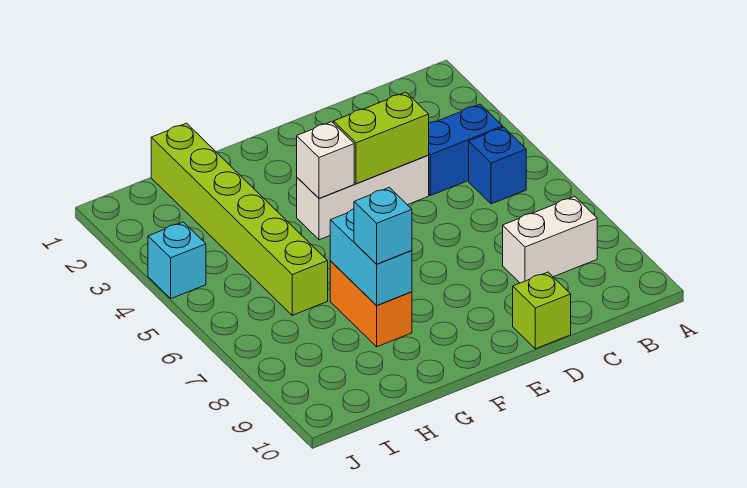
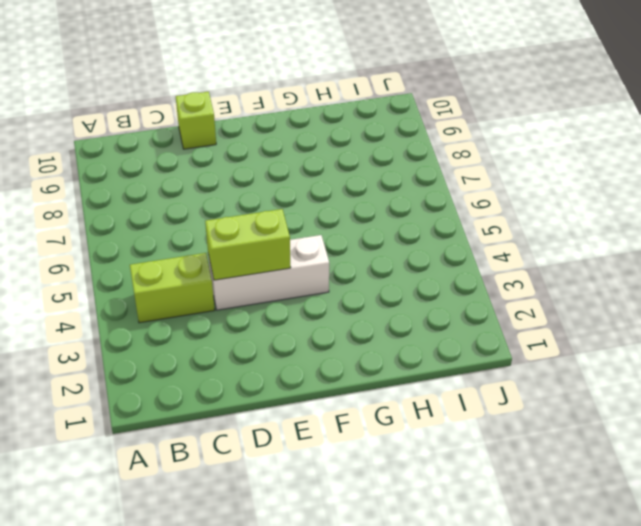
lime brick B4:C4 level 1 -> blue brick B4:C4 level 1
none -> blue brick B5 level 1
none -> white brick B8:C8 level 1
none -> orange brick G7:G8 level 1

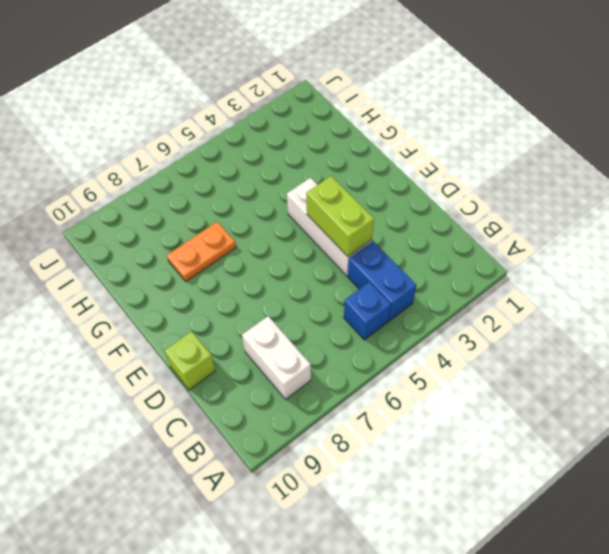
orange plate G7:G8 level 1 -> orange brick G7:G8 level 1
none -> lime brick H1:H6 level 1
none -> cyan brick J4 level 1
none -> white brick F4 level 2

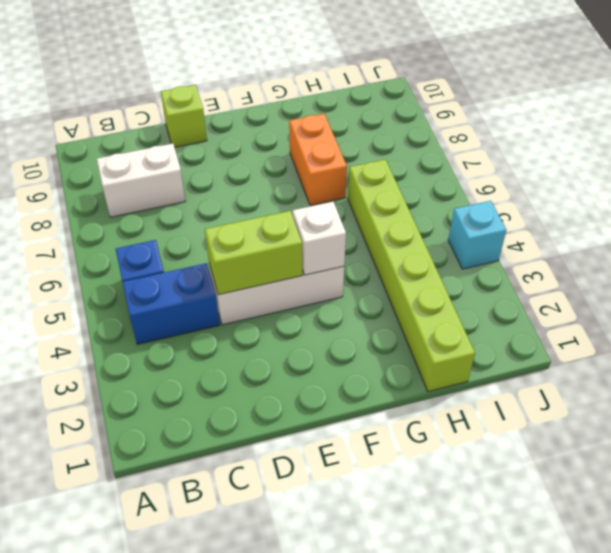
none -> cyan brick G7:G8 level 2
none -> cyan brick G8 level 3

